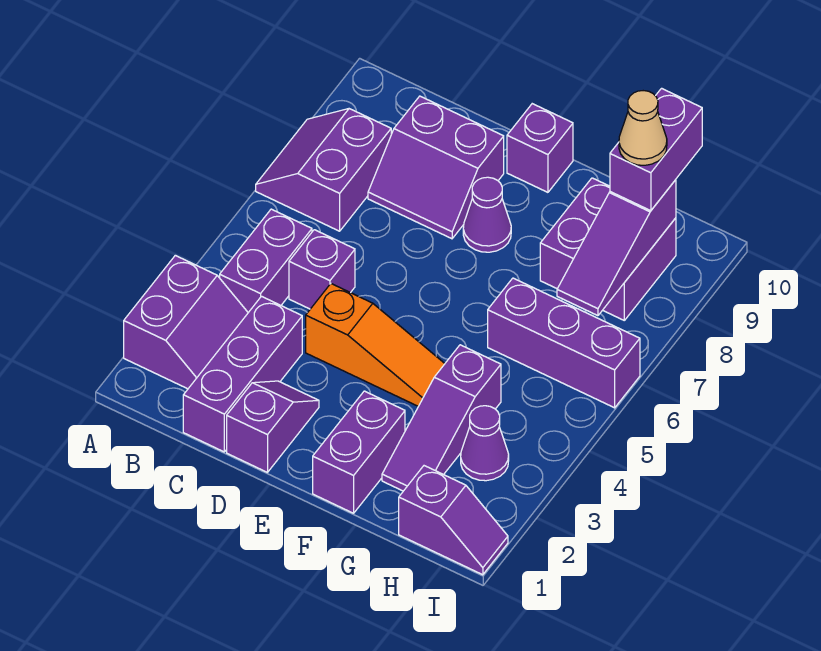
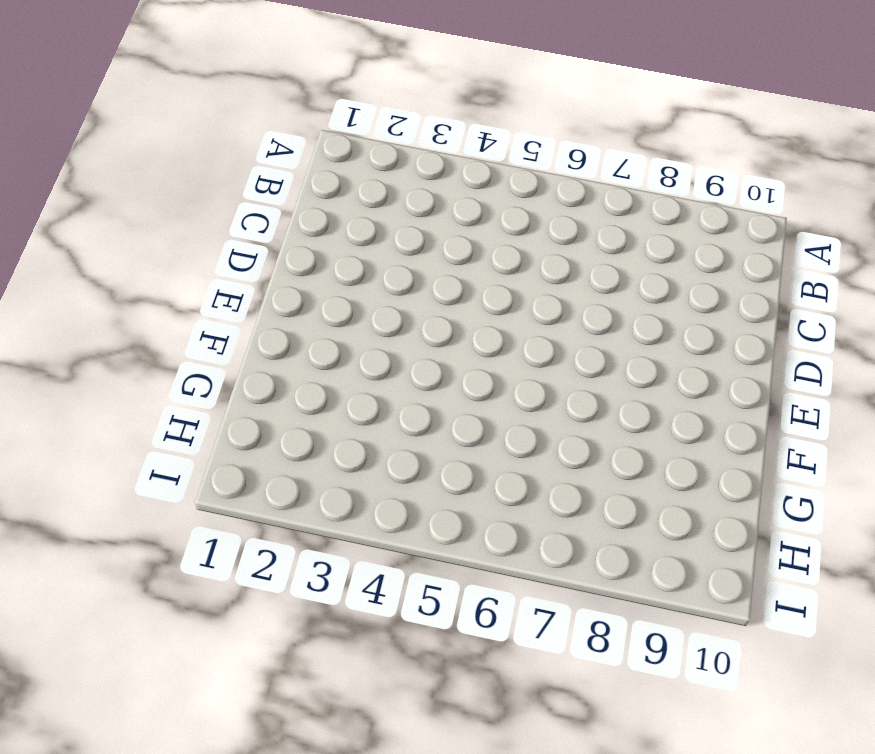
none -> purple slope A2:B3 level 1 top A
none -> purple slope A7:B8 level 1 top B
none -> purple brick B4:B5 level 1

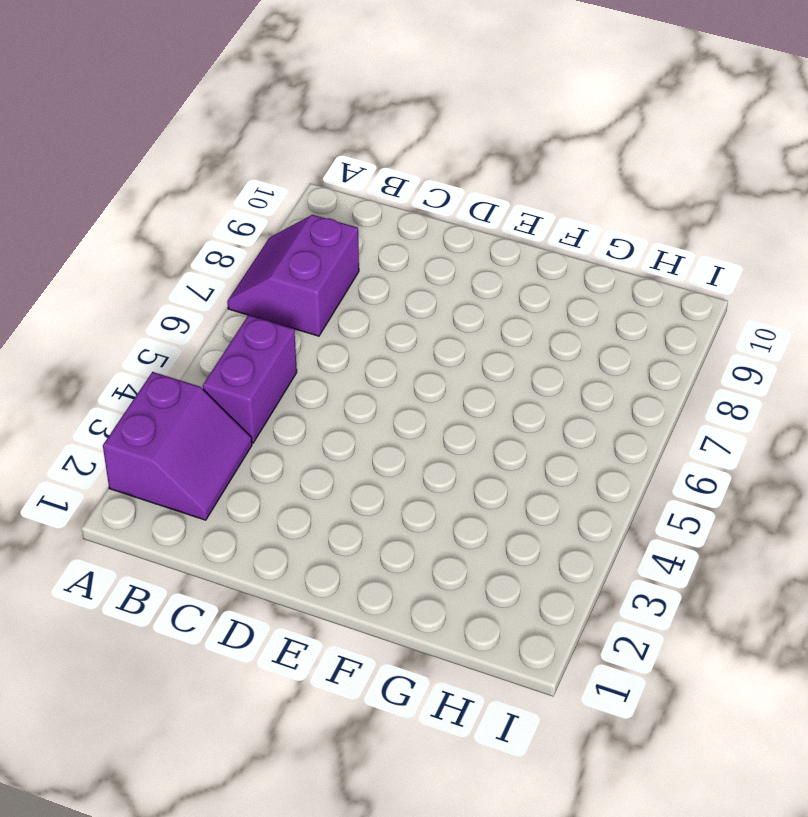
none -> purple brick C1:C3 level 1
none -> purple brick C5 level 1
none -> purple slope C8:D9 level 1 top 9

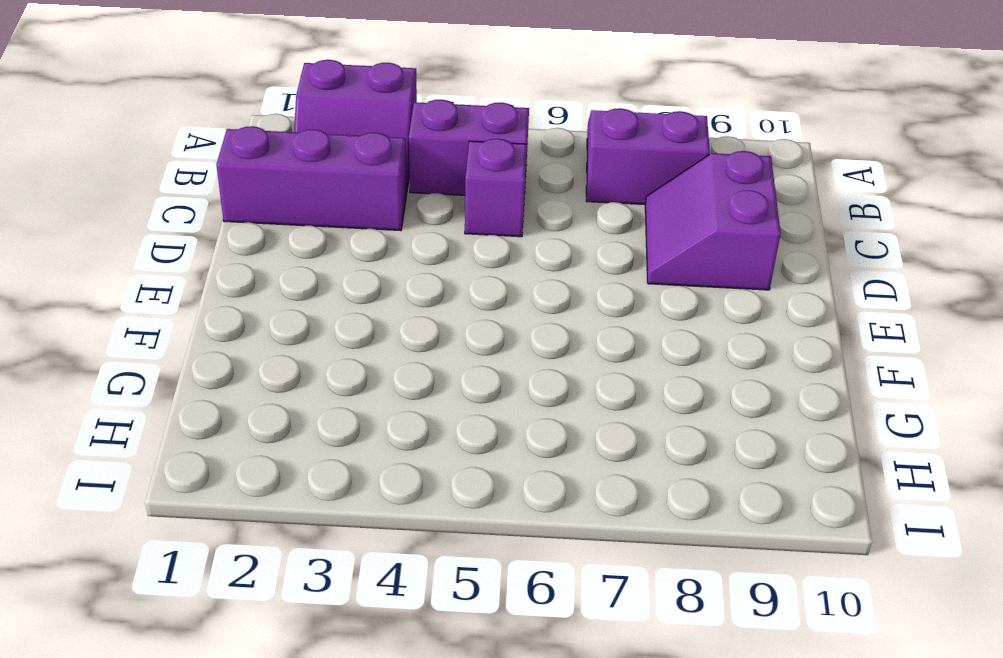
none -> purple slope D1:D2 level 1 top 1
none -> orange slope D4:F4 level 1 top D
none -> purple cone E8 level 1

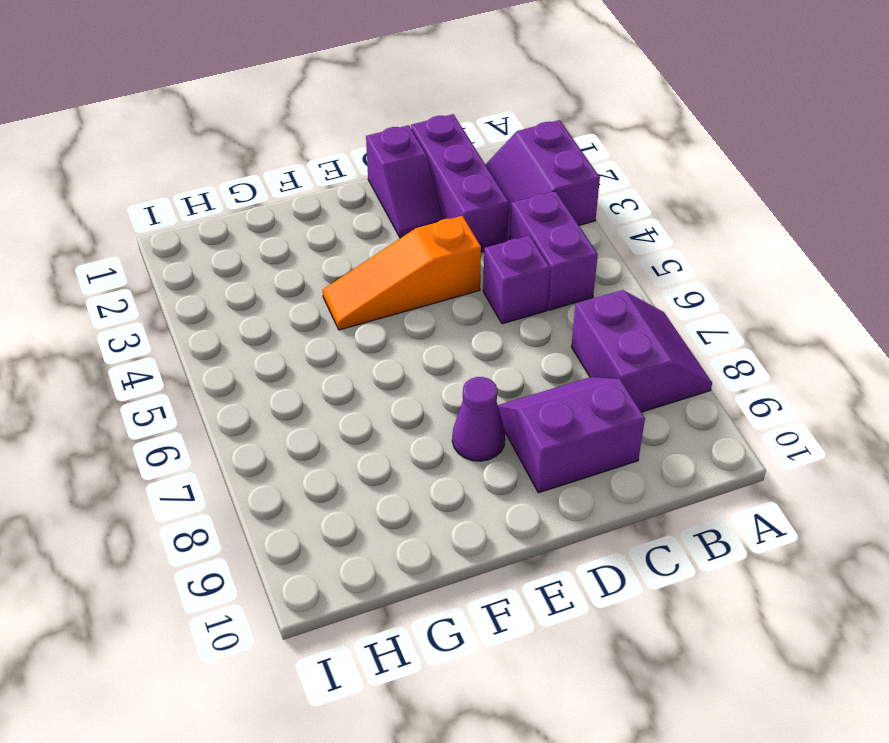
none -> purple brick E10 level 1
none -> purple brick F1:F2 level 1
none -> purple slope G2:G4 level 1 top 4

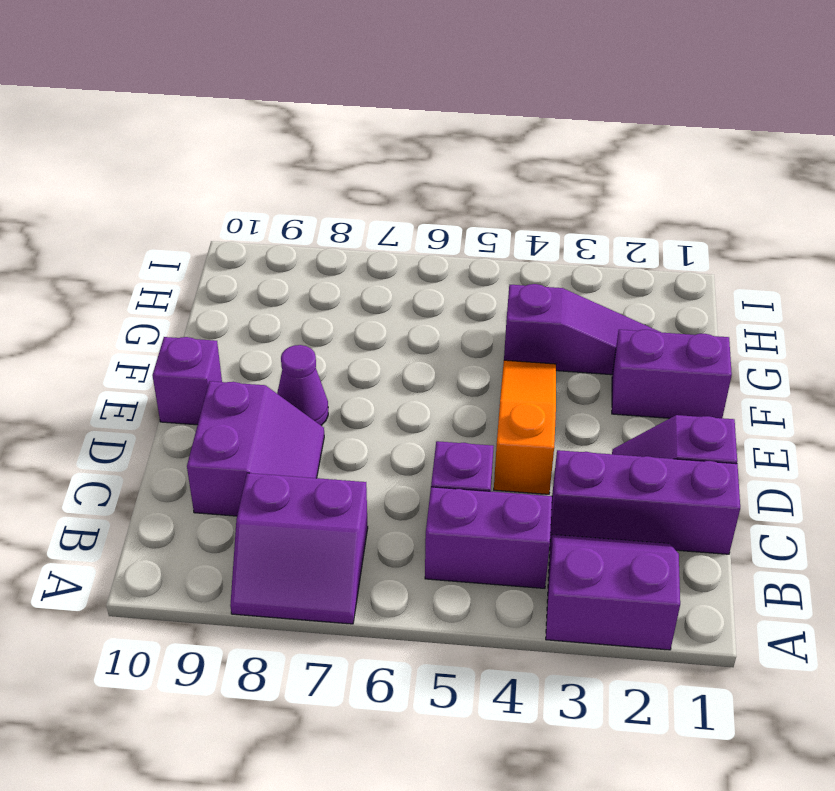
none -> purple brick G6:I6 level 1
none -> purple brick G8:H9 level 1
none -> purple slope H1:I1 level 1 top H

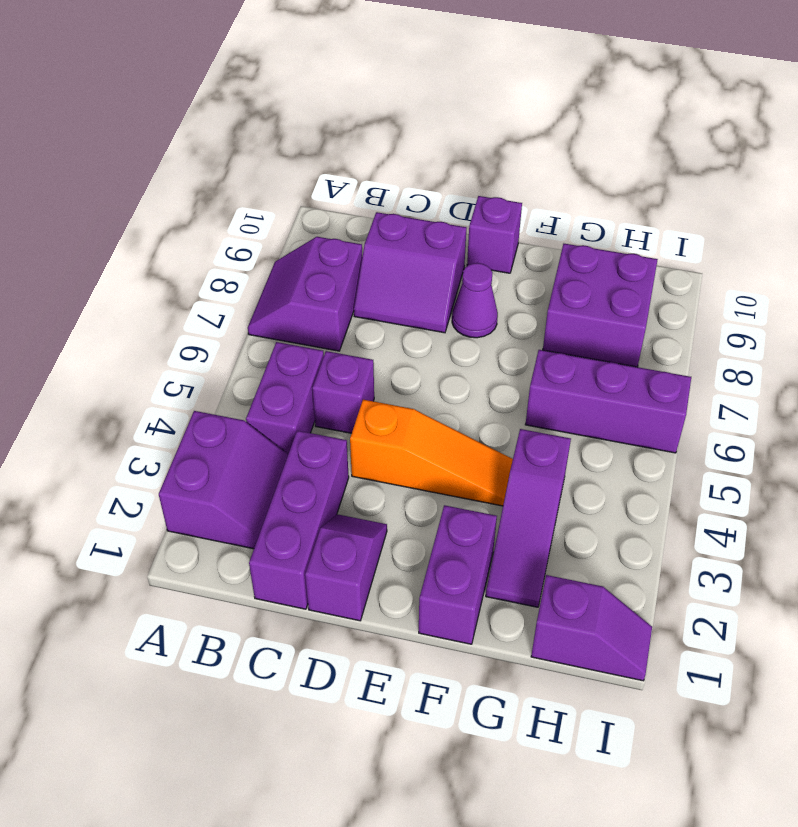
none -> purple cone H3 level 1
none -> purple slope H7:H9 level 2 top 9
none -> purple brick H9:H10 level 3

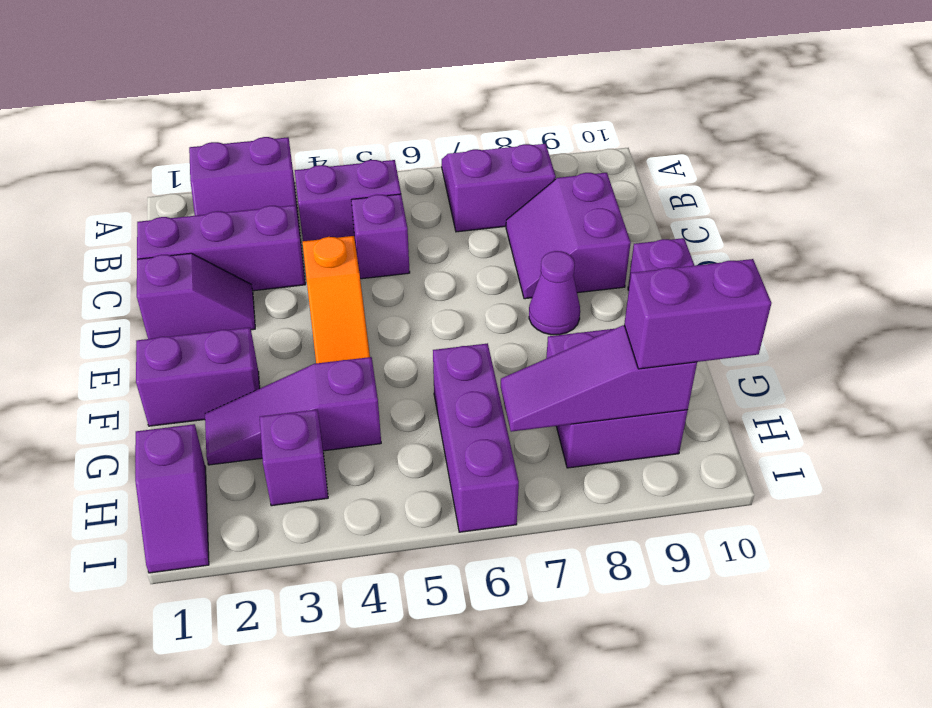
purple brick H3 level 1 -> purple cone H3 level 1
none -> tan cone H9 level 4

